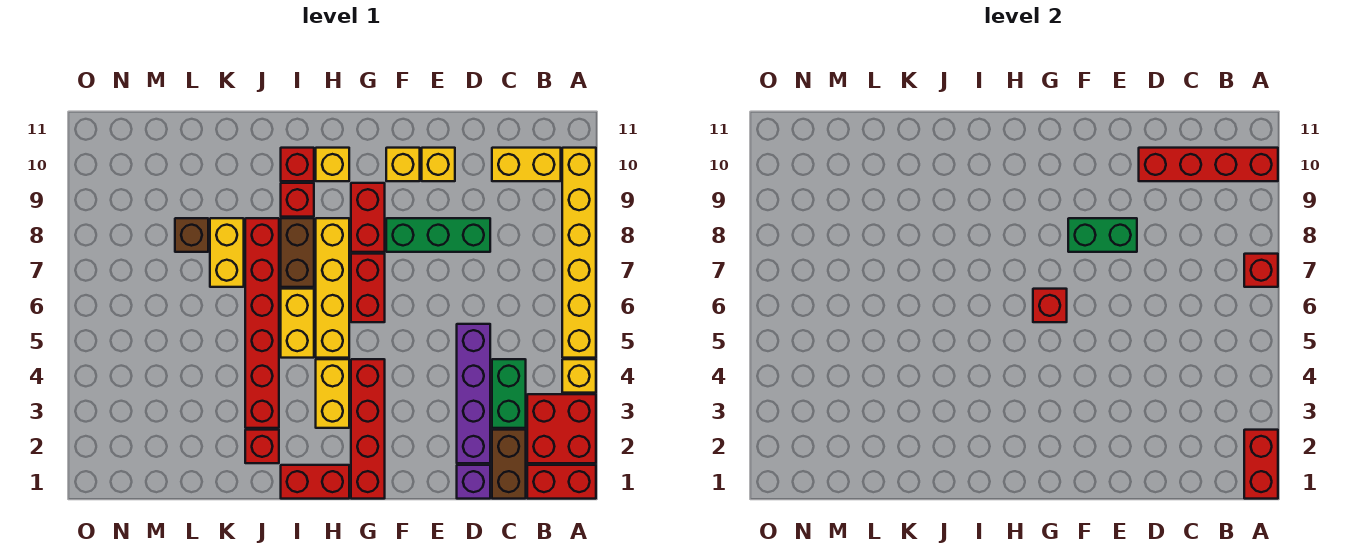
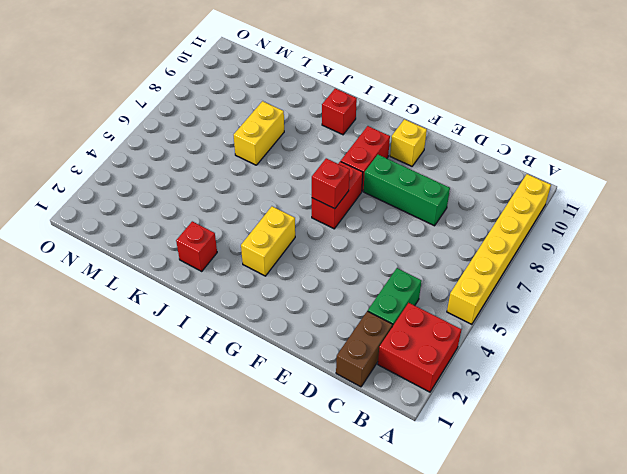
none -> red brick A1:B1 level 1
none -> yellow brick A4 level 1
none -> yellow brick B10:C10 level 1
none -> purple brick D1 level 1

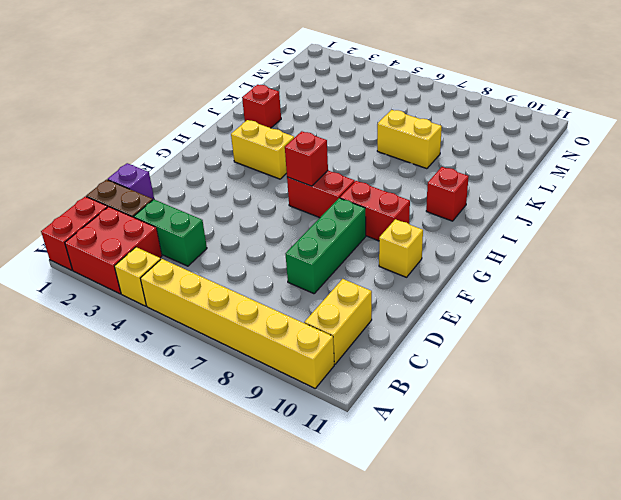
none -> purple brick D2:D5 level 1
none -> yellow brick E10 level 1
none -> red brick G1:G4 level 1
none -> red brick H1:I1 level 1

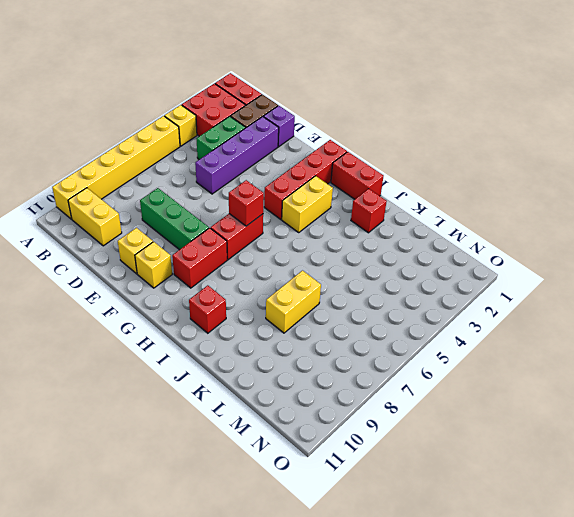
none -> yellow brick H5:H8 level 1
none -> yellow brick H10 level 1
none -> yellow brick I5:I6 level 1
none -> brown brick I7:I8 level 1

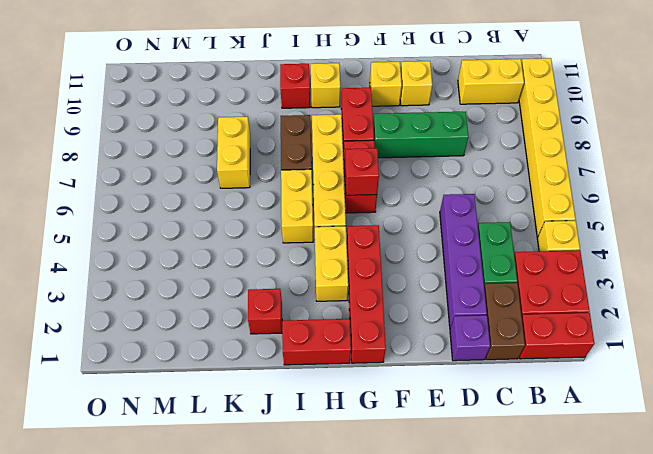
none -> red brick I9 level 1
none -> red brick J3:J8 level 1
none -> brown brick L8 level 1
none -> red brick A1:A2 level 2

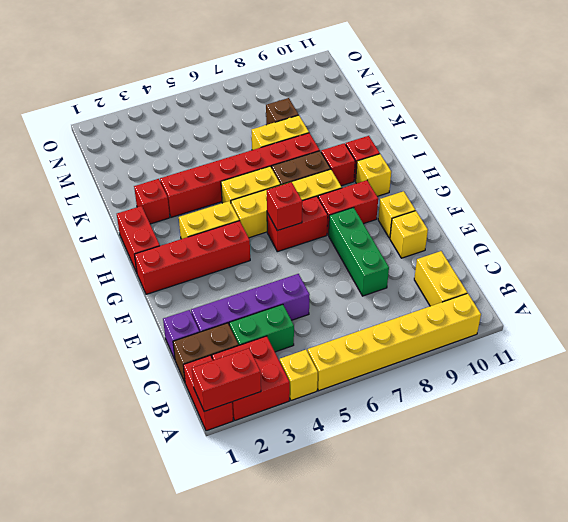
none -> red brick A7 level 2
none -> red brick A10:D10 level 2
none -> green brick E8:F8 level 2

